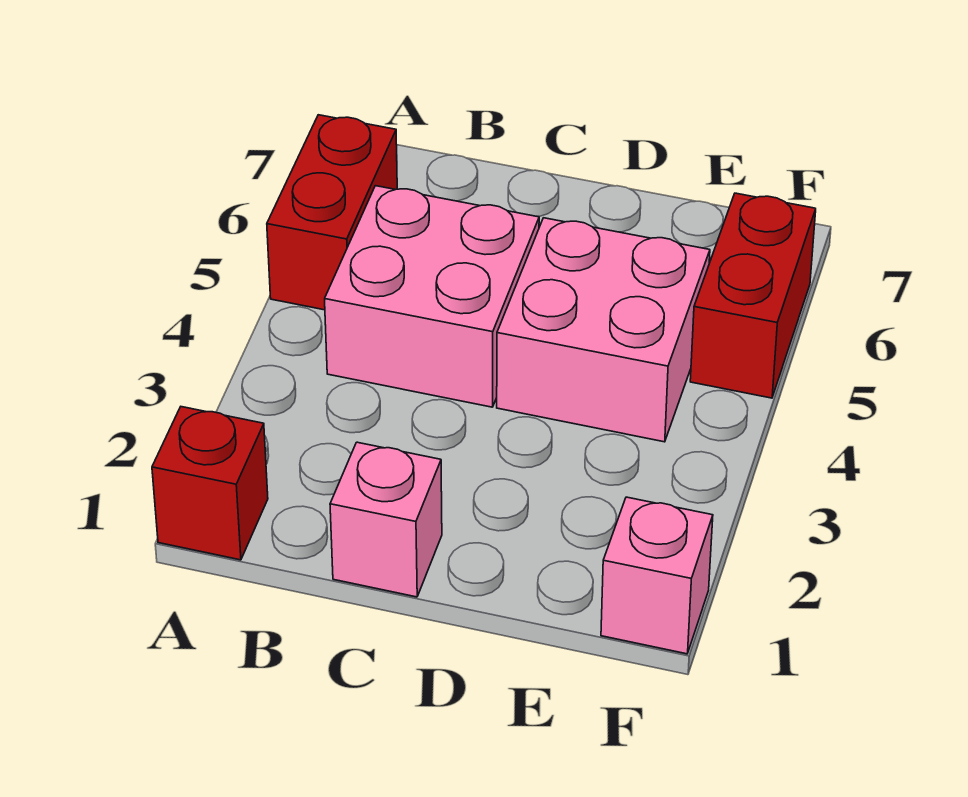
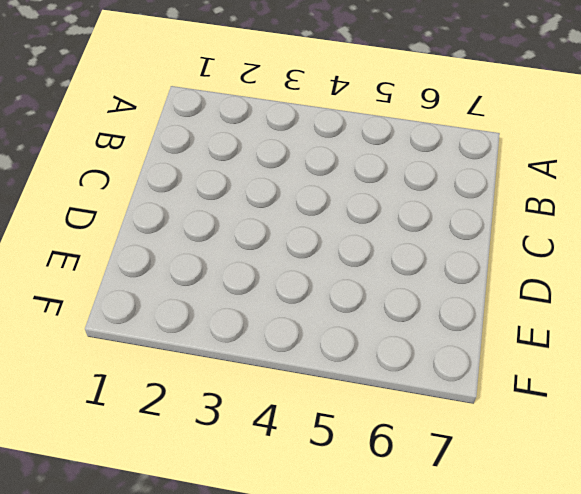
none -> red brick A1 level 1
none -> red brick A5:A6 level 1

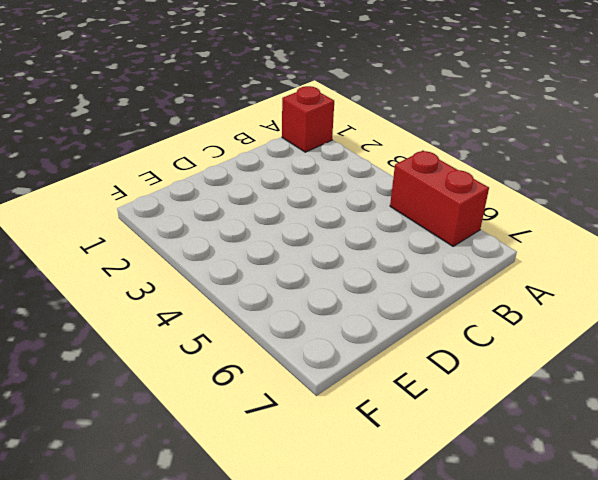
none -> pink brick B4:C5 level 1
none -> pink brick C1 level 1

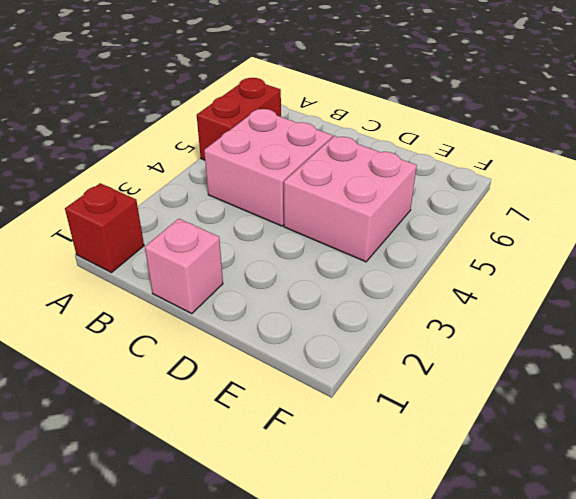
none -> pink brick F1 level 1
none -> red brick F5:F6 level 1

